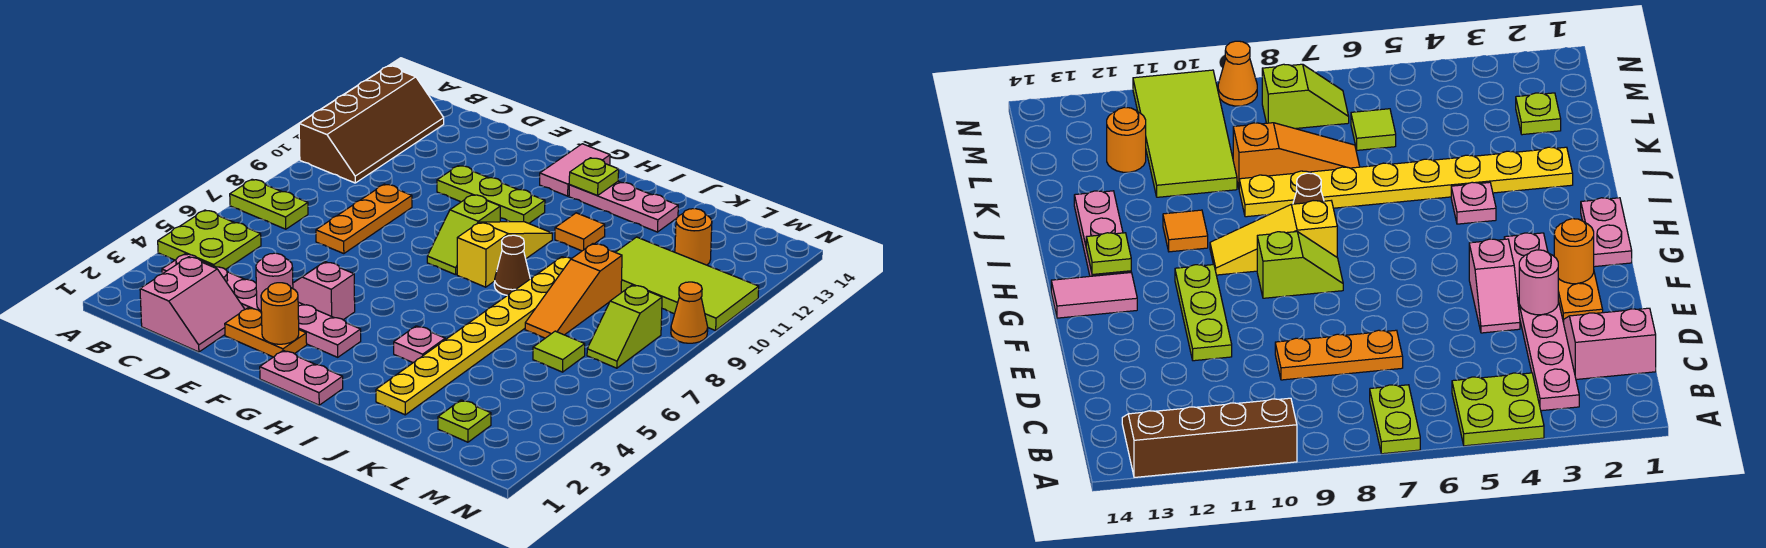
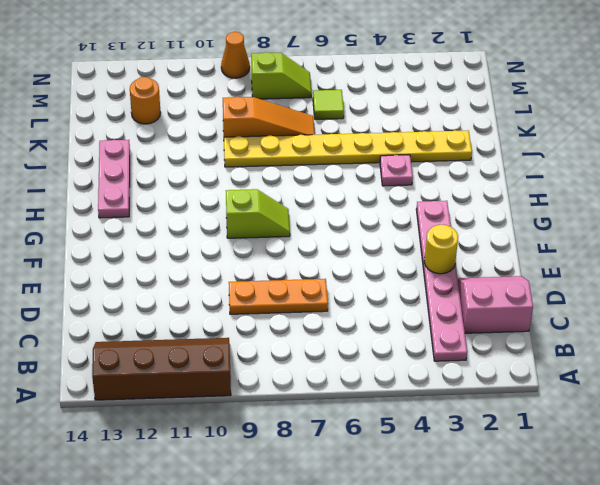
yellow round brick E3 level 2 -> pink round brick E3 level 2
none -> lime plate A4:B5 level 1
none -> lime plate A7:B7 level 1
none -> orange plate E2:F2 level 1

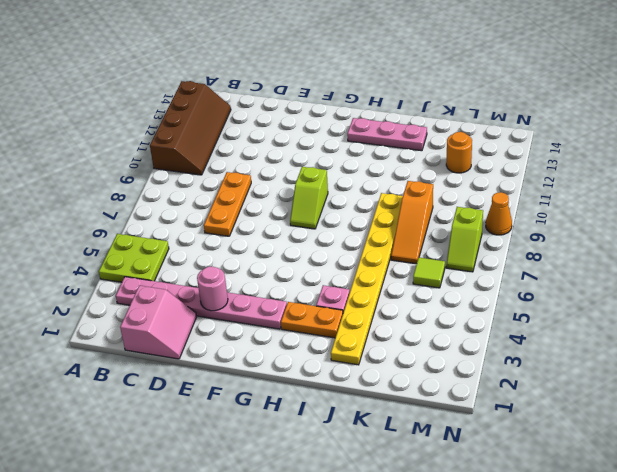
orange plate H3:I3 level 1 -> orange plate E2:F2 level 1
none -> lime plate A7:B7 level 1
none -> pink slope E4:F4 level 1 top F
none -> lime plate E11:G11 level 1

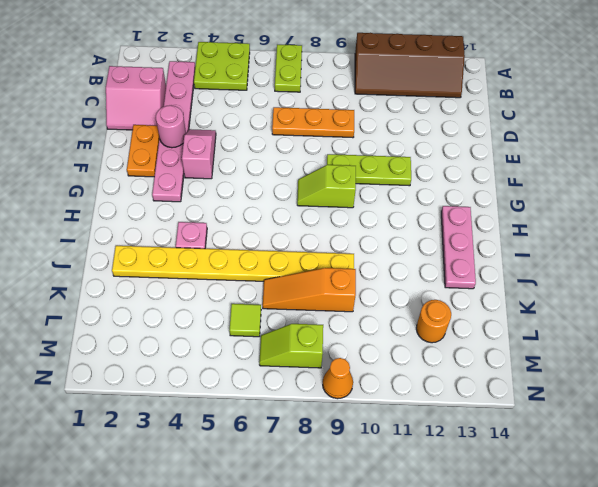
lime plate F9:F11 level 1 -> lime plate E11:G11 level 1
none -> pink plate G1:H1 level 1
none -> pink tile G13:G14 level 1
none -> yellow slope H8:H10 level 1 top 8

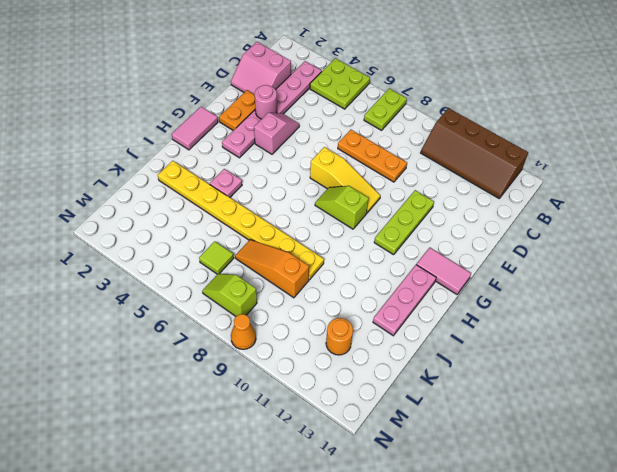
yellow slope F7:F9 level 1 top 7 -> yellow slope H8:H10 level 1 top 8
pink tile G1:H1 level 1 -> pink plate G1:H1 level 1
none -> brown cone I8 level 1
none -> orange tile I11 level 1
none -> lime tile K10:N11 level 1

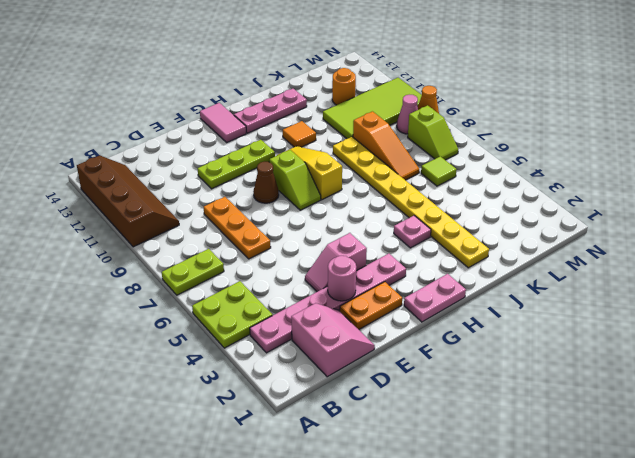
brown cone F9 level 1 -> brown cone I8 level 1
pink cone M9 level 1 -> none
none -> lime plate L2 level 1
none -> orange round brick F2 level 2
none -> lime plate H13 level 2

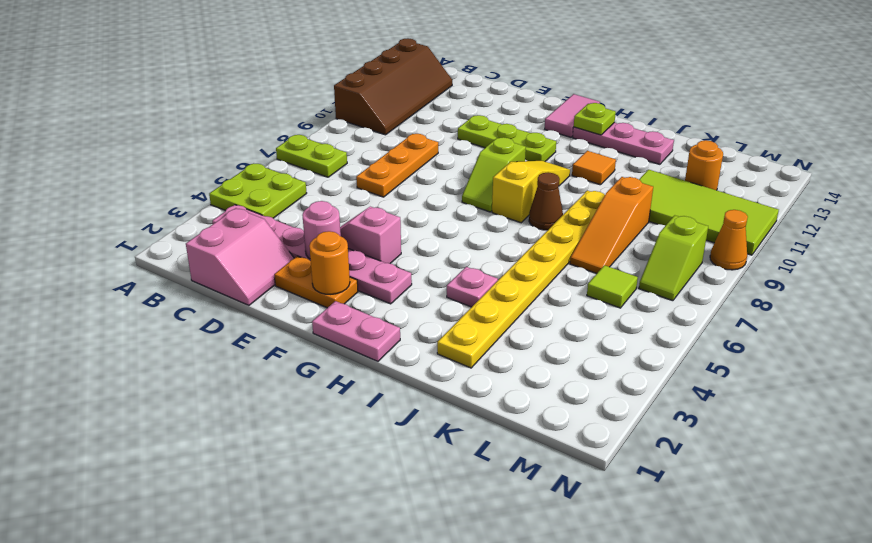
none -> lime plate L2 level 1

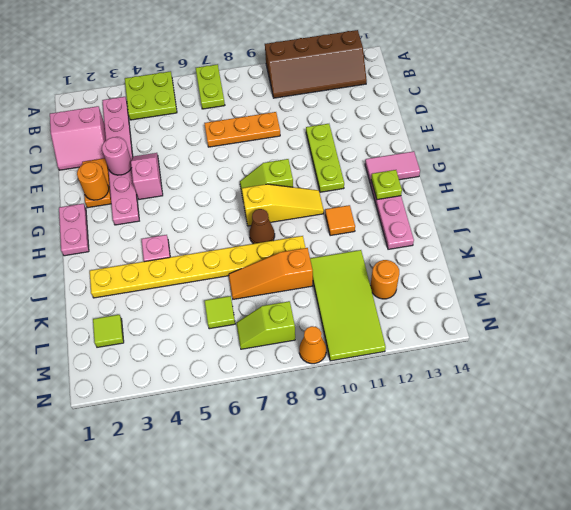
lime tile L2 level 1 -> lime plate L2 level 1

